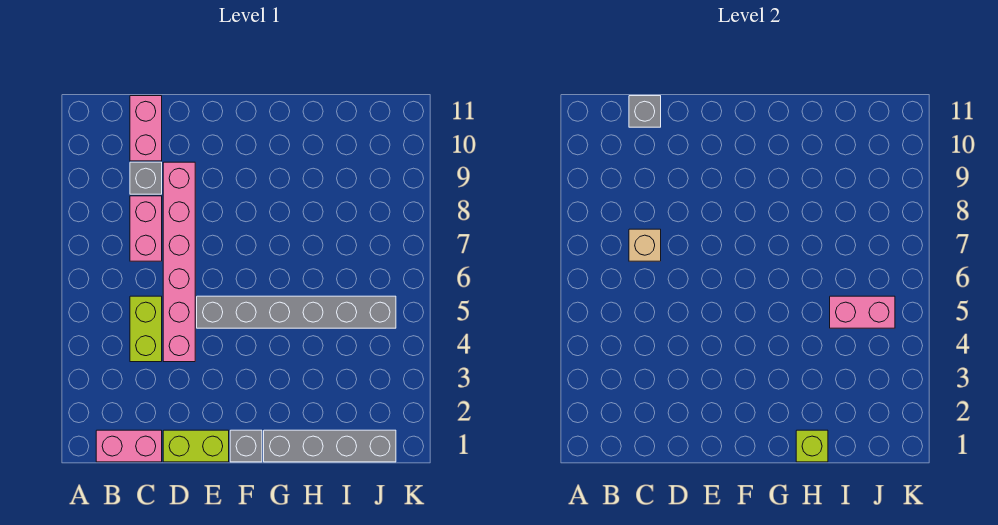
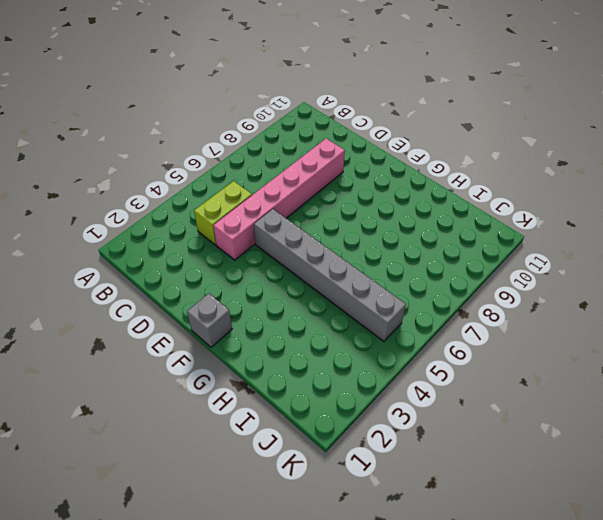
none -> pink brick B1:C1 level 1
none -> pink brick C7:C8 level 1
none -> grey brick C9 level 1

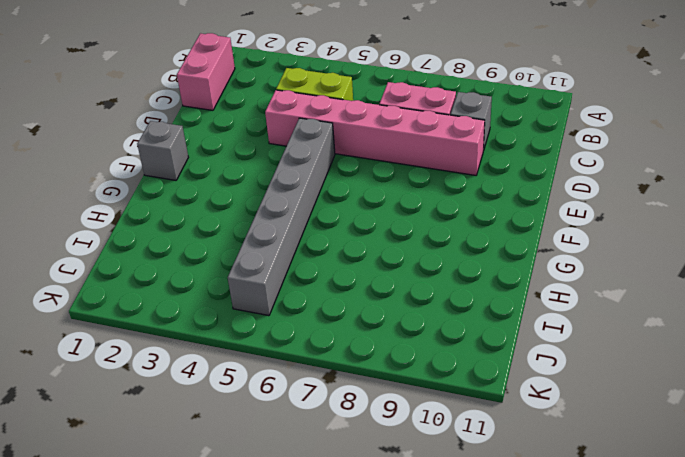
none -> pink brick C10:C11 level 1
none -> lime brick D1:E1 level 1
none -> grey brick G1:J1 level 1

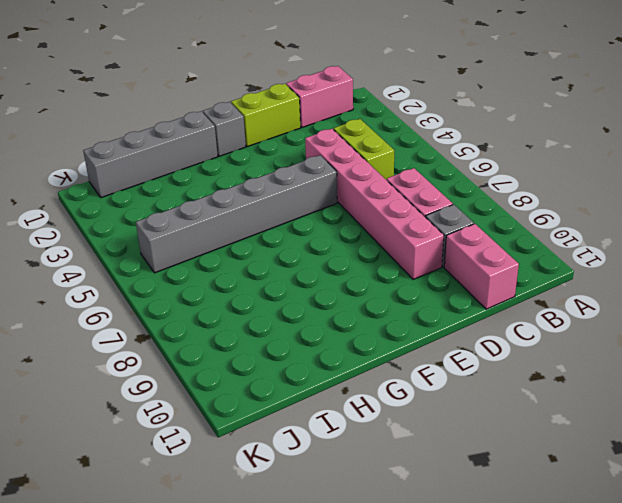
none -> tan brick C7 level 2
none -> grey brick C11 level 2
none -> lime brick H1 level 2

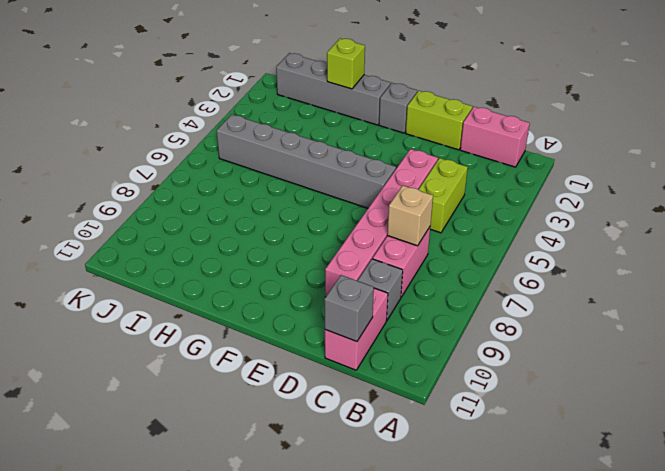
none -> pink brick I5:J5 level 2

